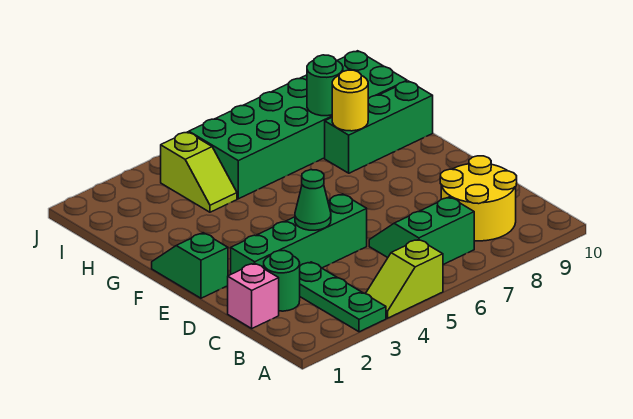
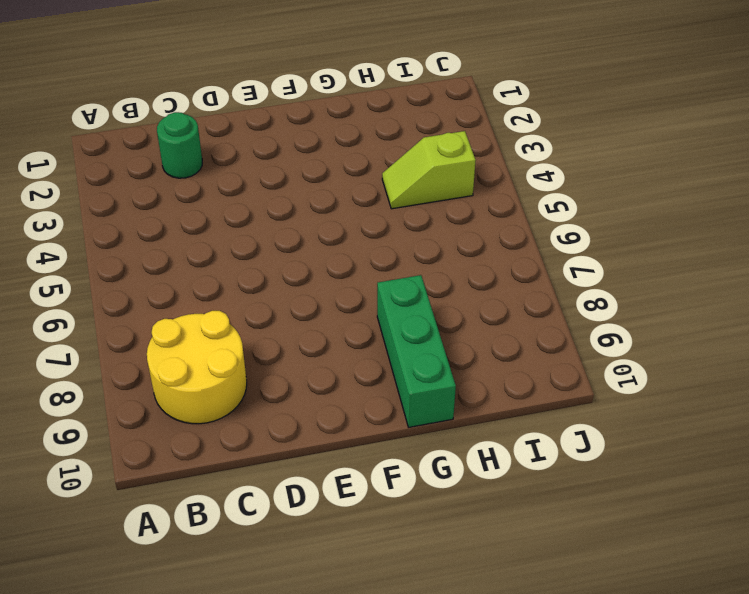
none -> green plate A3:C3 level 1
none -> lime slope A4:A5 level 1 top 5
none -> green slope B6:C7 level 1 top B

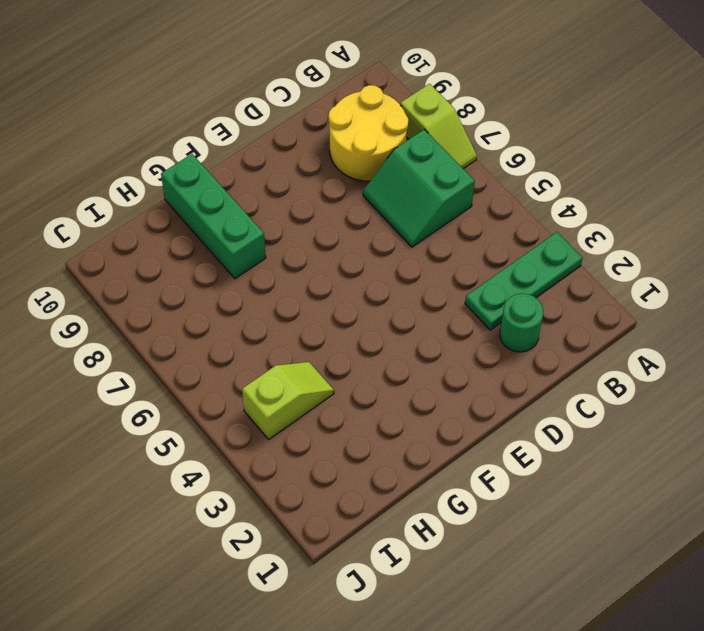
lime slope A7:A8 level 1 top 8 -> lime slope A4:A5 level 1 top 5
none -> pink brick C1 level 1
none -> green brick D2:D5 level 1
none -> green slope E1:F1 level 1 top E

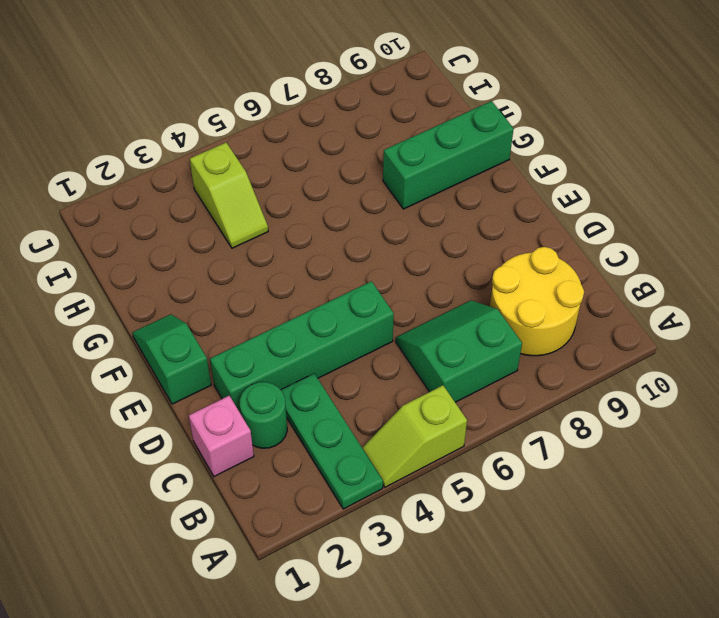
none -> green brick H5:I10 level 1
none -> green cone D4 level 2
none -> yellow round brick G8 level 2

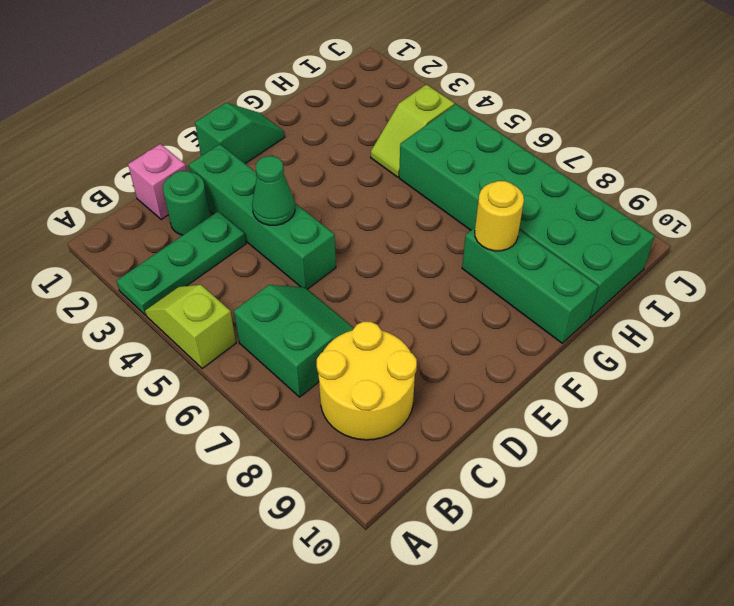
none -> green round brick H8 level 2

